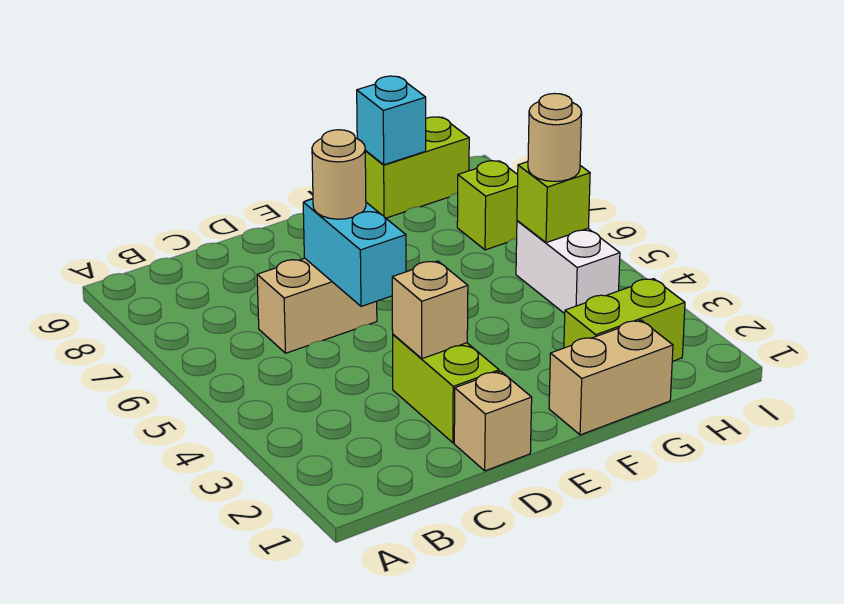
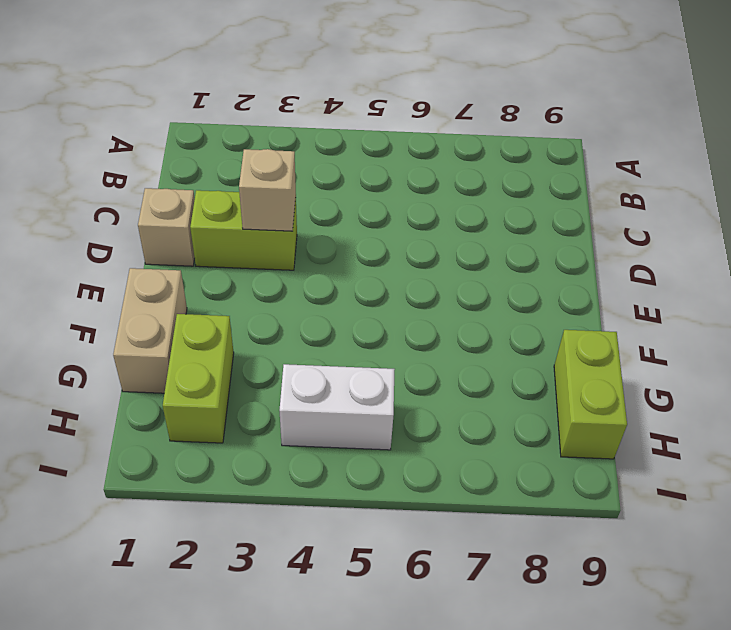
none -> tan brick C6:D6 level 1
none -> lime brick H7 level 1
none -> cyan brick D5:D6 level 2

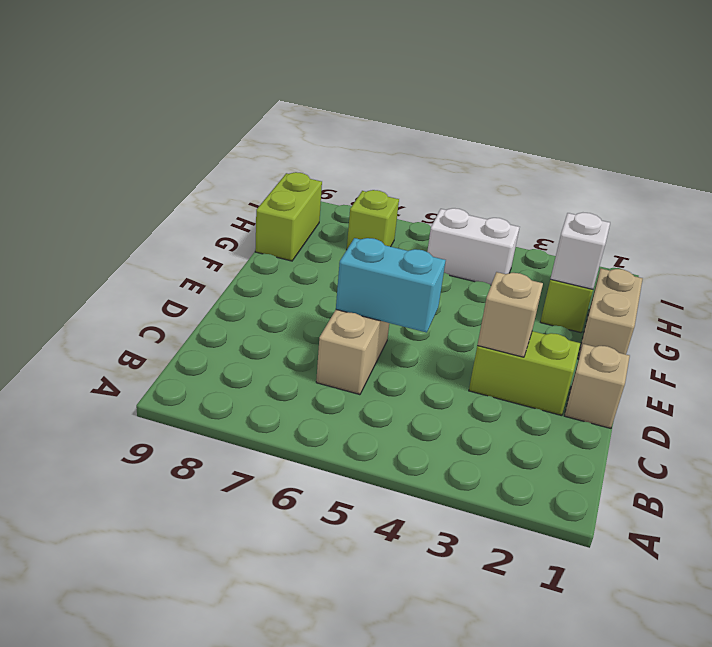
white brick G2 level 2 -> none
none -> cyan brick G9 level 2
none -> lime brick H5 level 2
none -> tan round brick D6 level 3

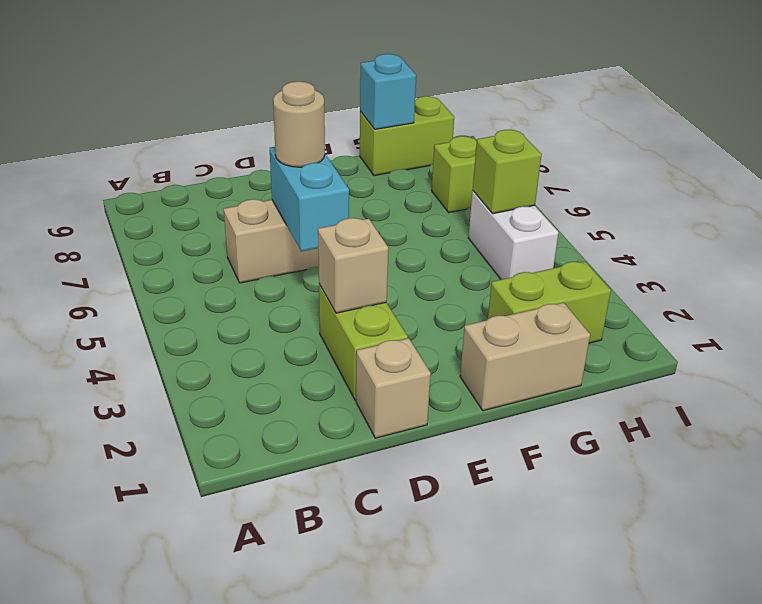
none -> tan round brick H5 level 3

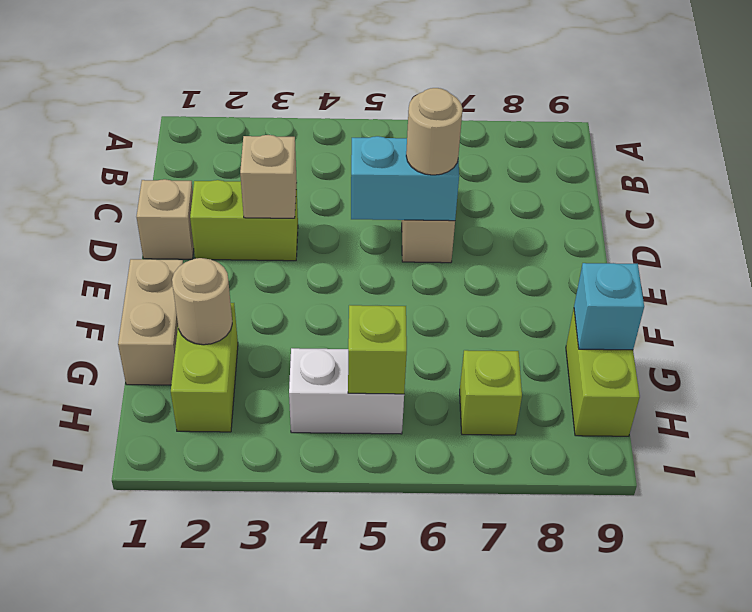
tan round brick G2 level 2 -> tan round brick H5 level 3

